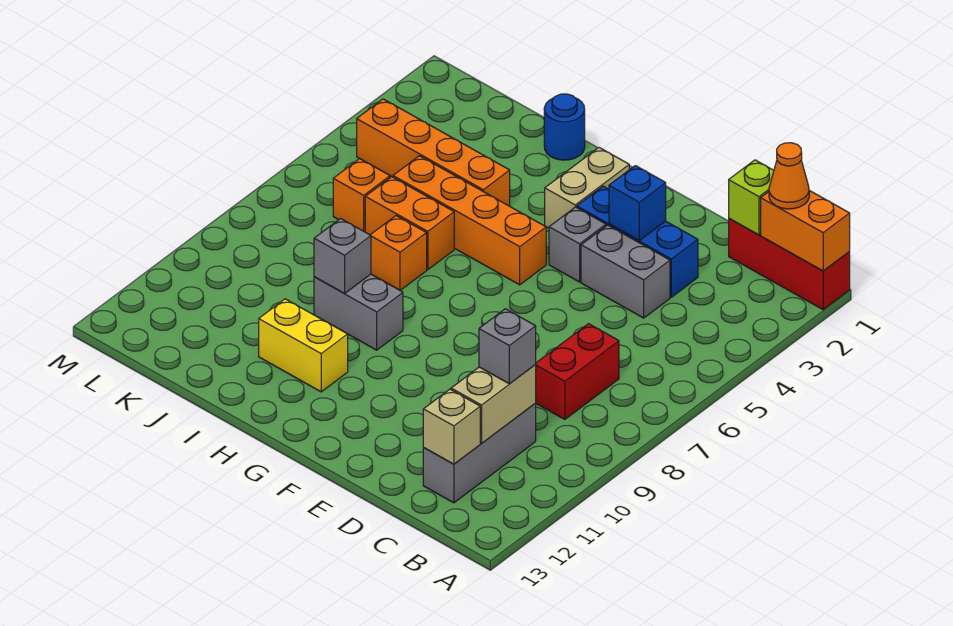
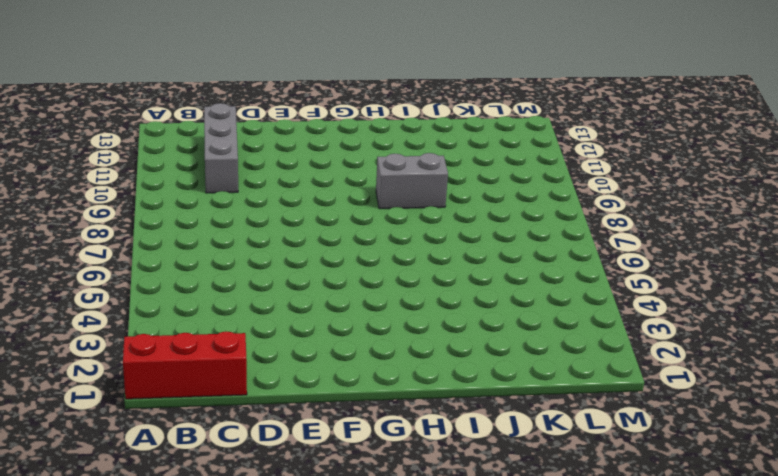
none -> red brick C7:C8 level 1
none -> blue brick D3:F3 level 1
none -> grey brick D4:E4 level 1

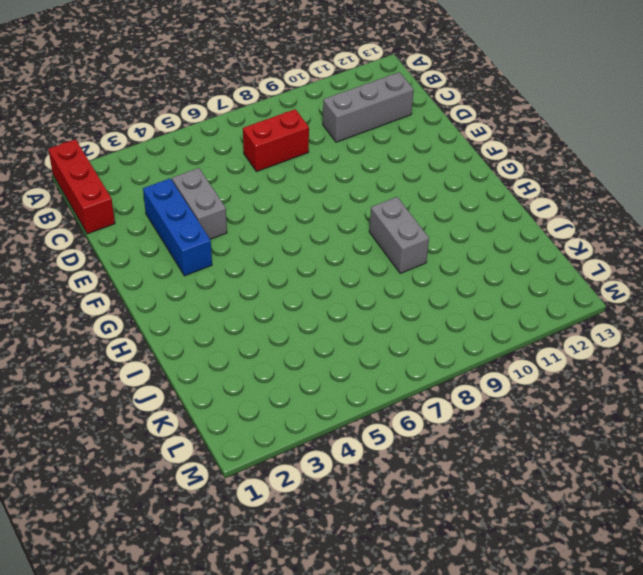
none -> grey brick F4 level 1
none -> tan brick G2:G3 level 1
none -> orange brick G5:J5 level 1

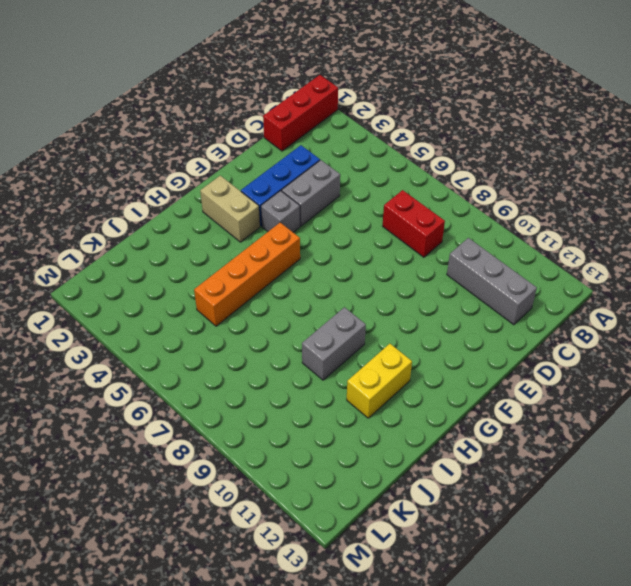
none -> blue round brick I1 level 1
none -> orange brick I4:L4 level 1
none -> orange brick I6:J6 level 1

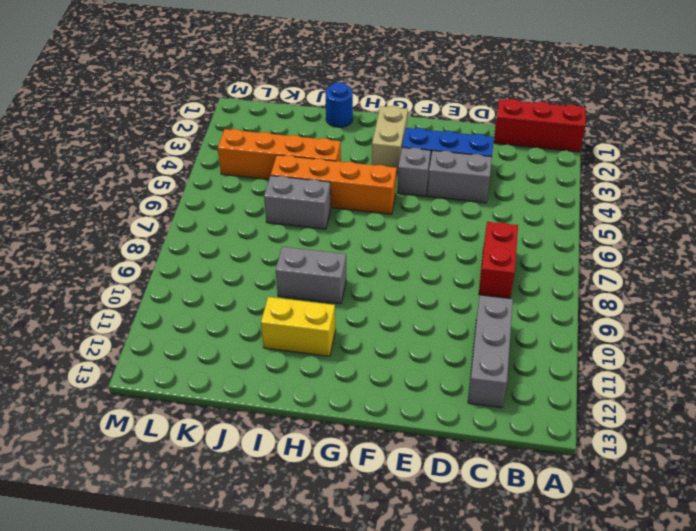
grey brick I6:J6 level 1 -> orange brick I6:J6 level 1
none -> orange brick I7 level 1
none -> orange brick K6 level 1
none -> orange brick A1:B1 level 2

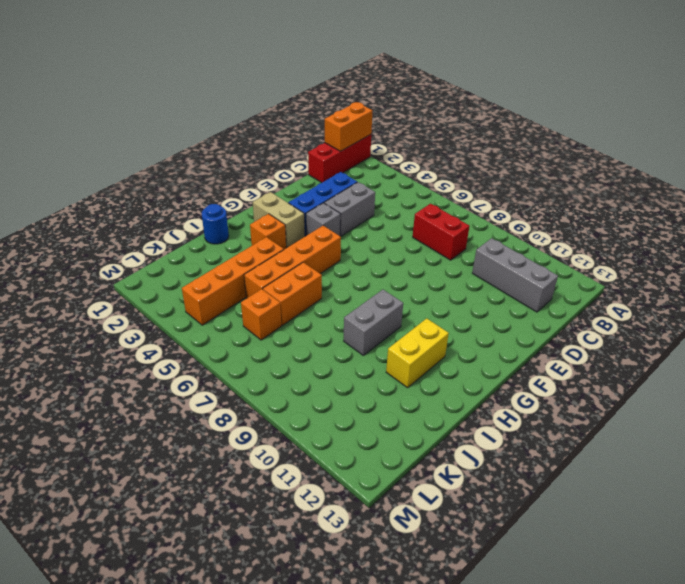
orange brick H3 level 1 -> orange brick I7 level 1
none -> lime brick C1 level 2
none -> tan brick C10:C11 level 2
none -> tan brick C12 level 2

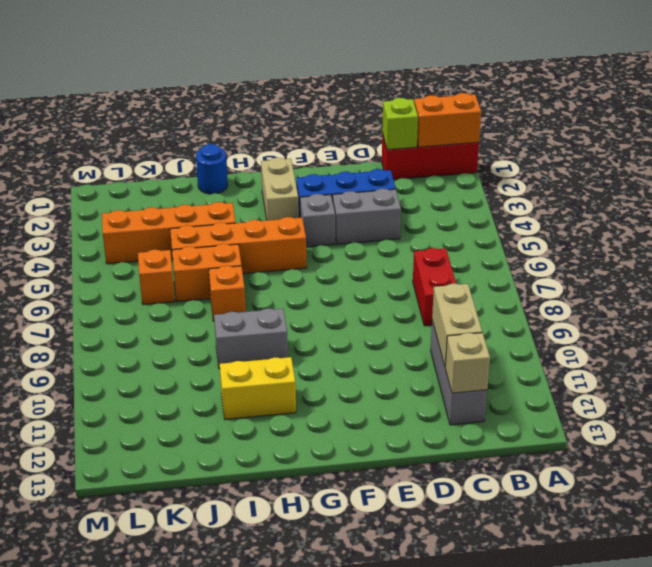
none -> blue brick E3 level 2
none -> grey brick I9 level 2
none -> orange cone B1 level 3

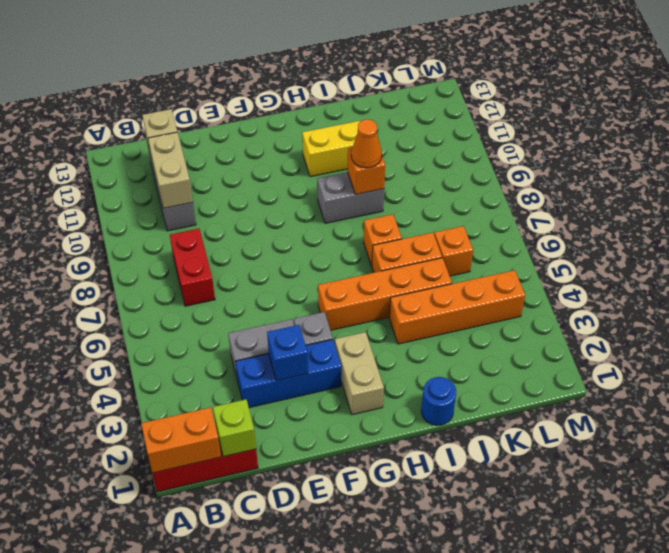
orange brick I9 level 2 -> grey brick I9 level 2
orange cone I9 level 3 -> orange cone B1 level 3
none -> grey brick C10 level 3

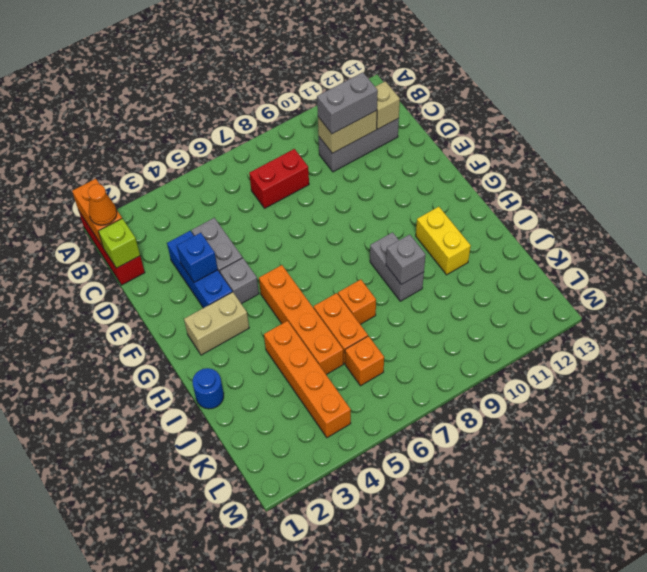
grey brick C10:C11 level 3 -> grey brick C10 level 3

